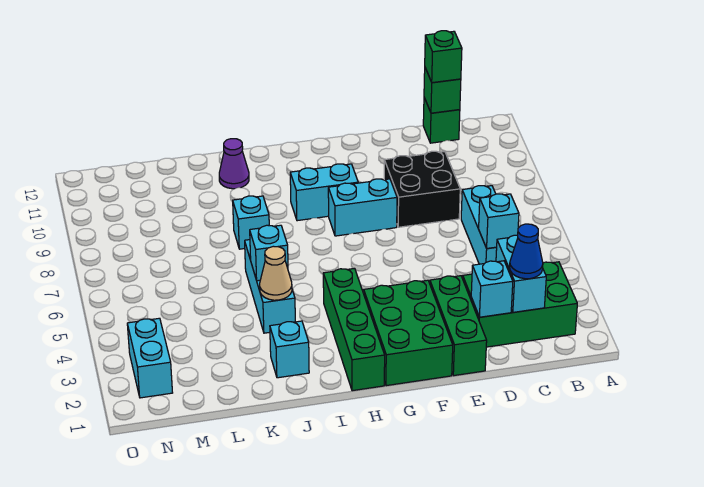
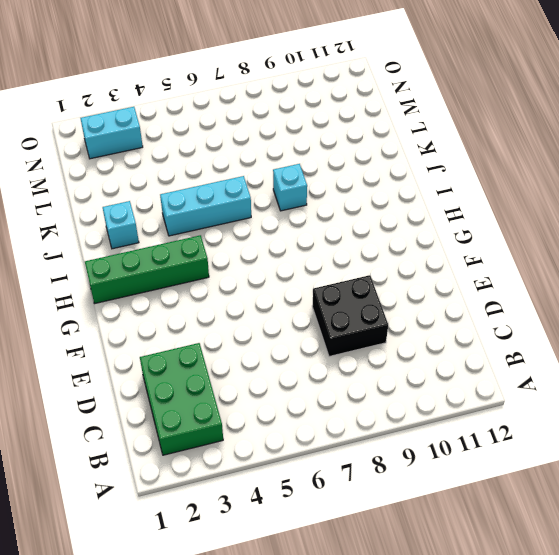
none -> cyan brick C5:C7 level 1
none -> green brick C12 level 1
none -> green brick E1:E3 level 1

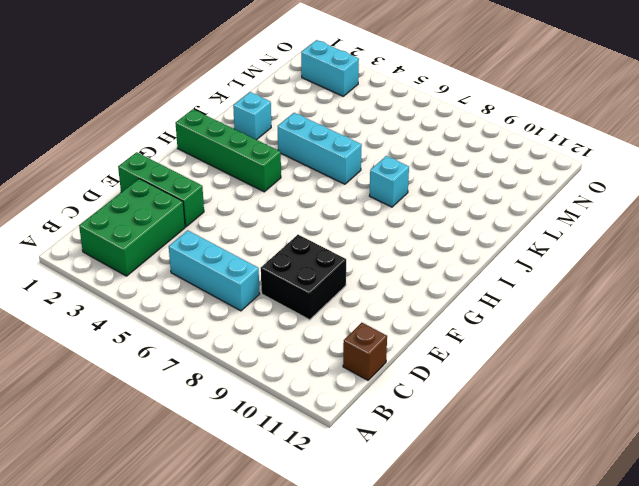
brown brick C12 level 1 -> green brick C12 level 1
none -> green brick F1:G3 level 1
none -> cyan brick F8:G8 level 1
none -> cyan brick G9:H9 level 1

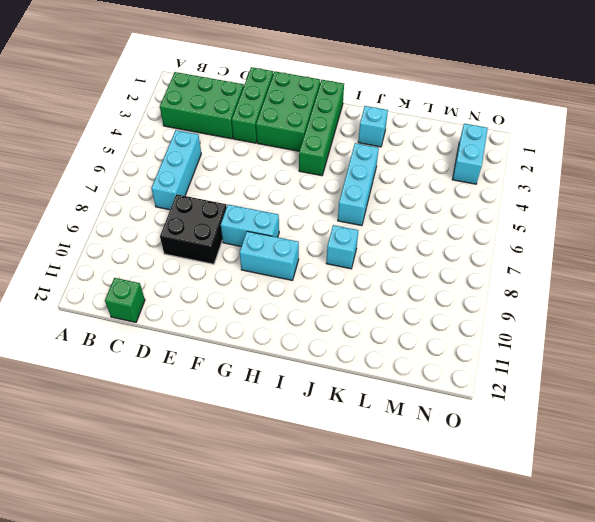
none -> purple cone J11 level 1
none -> cyan brick C2:C3 level 2
none -> cyan brick C5 level 2

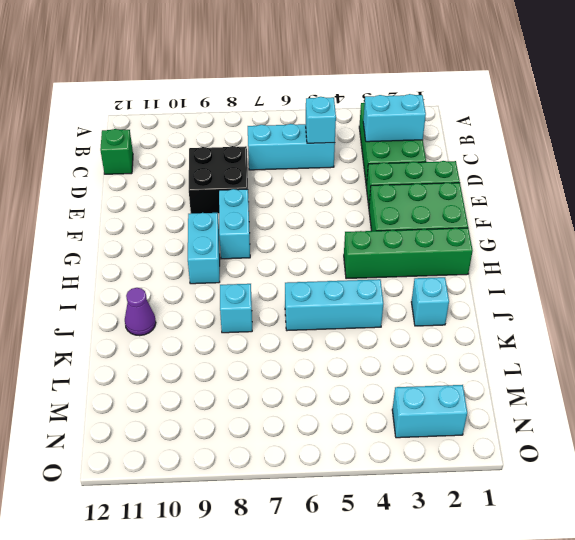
none -> green brick C12 level 2
none -> cyan brick D2 level 2
none -> tan cone J4 level 2

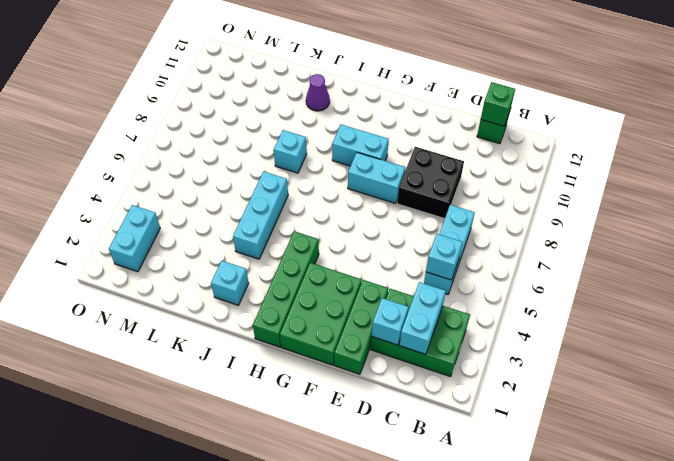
none -> tan cone J4 level 2
none -> cyan brick J5 level 2
none -> blue cone C2 level 3

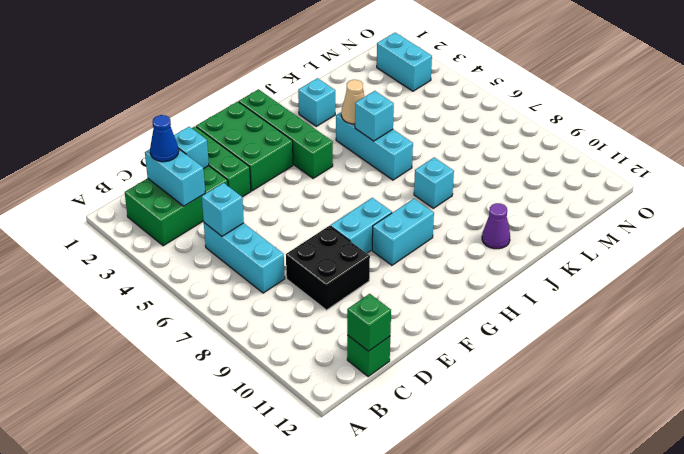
none -> green brick C12 level 3

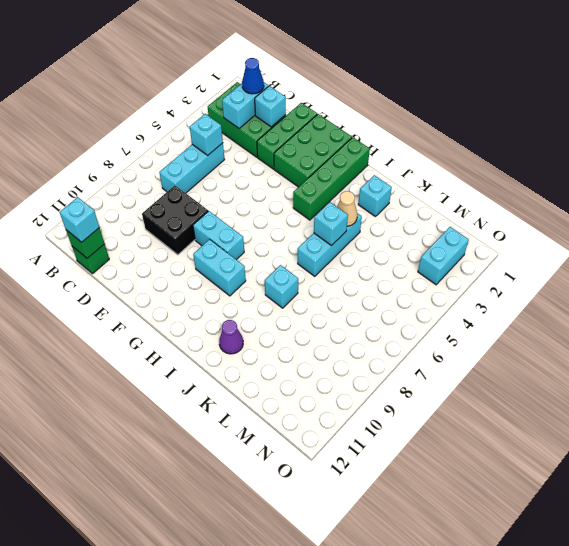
cyan brick C12 level 3 -> green brick C12 level 3

